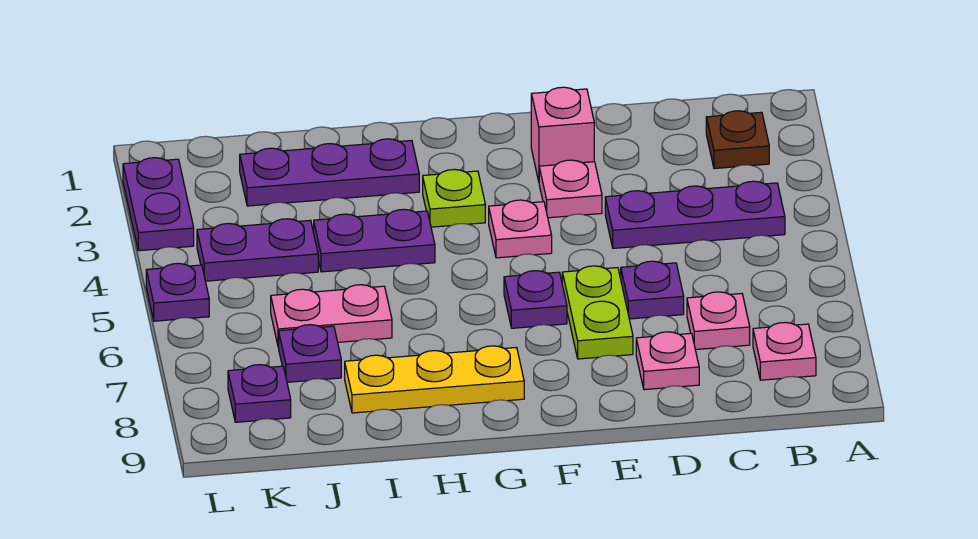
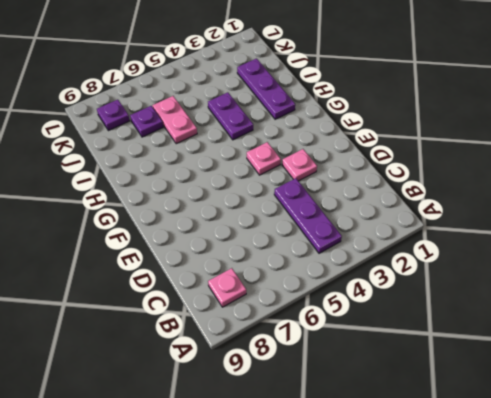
none -> brown plate B2 level 1
none -> pink plate C7 level 1
none -> purple plate D6 level 1

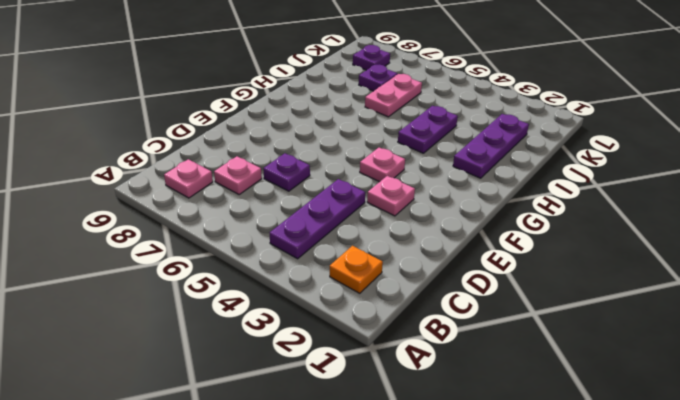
orange plate B2 level 1 -> brown plate B2 level 1
none -> pink plate D8 level 1
none -> pink brick E2 level 1
none -> lime plate E6:E7 level 1

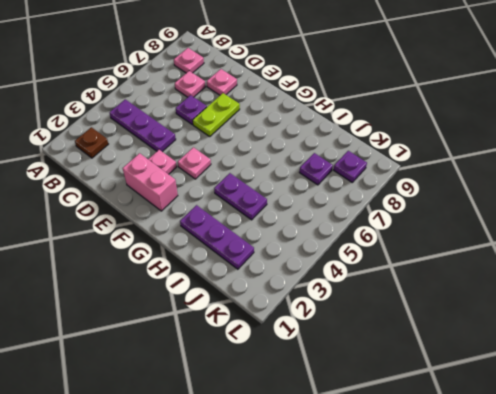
pink brick E2:F2 level 1 -> pink brick E2 level 1
none -> purple plate F6 level 1
none -> lime plate G3 level 1
none -> yellow plate G8:I8 level 1

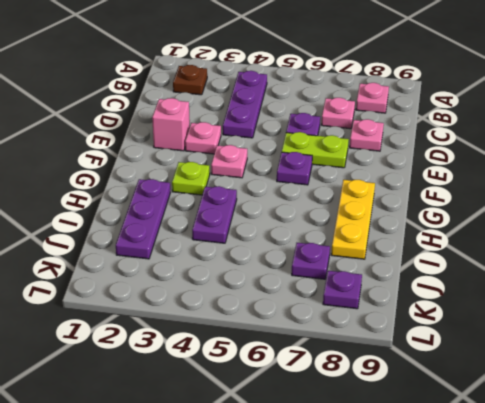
none -> pink plate I6:J6 level 1
none -> purple plate J4:K4 level 1
none -> purple plate L2:L3 level 1

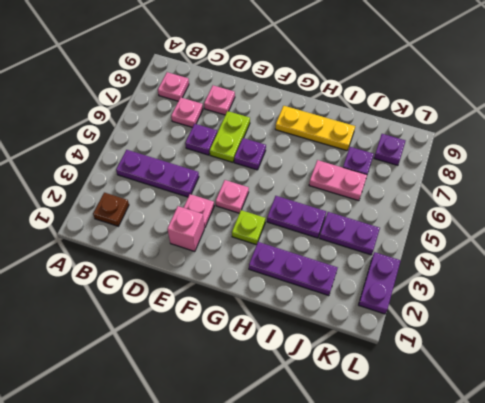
none -> purple plate L5 level 1

